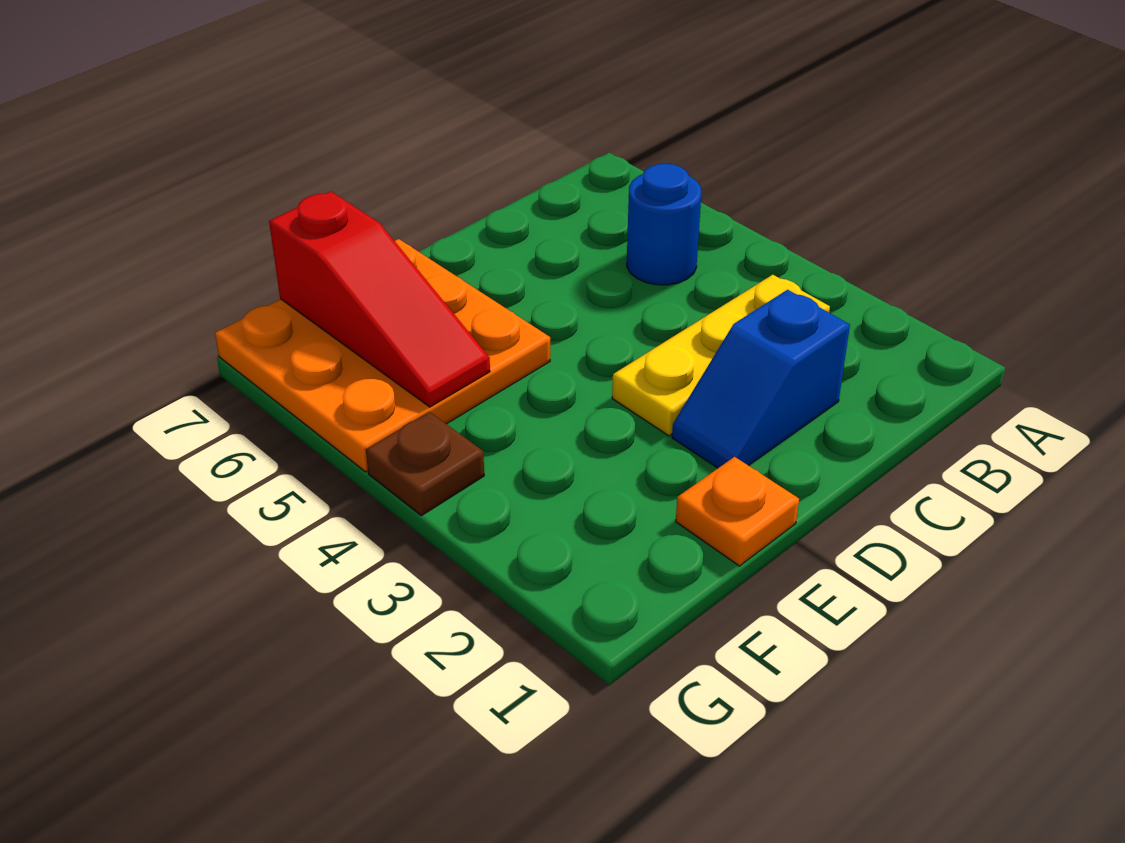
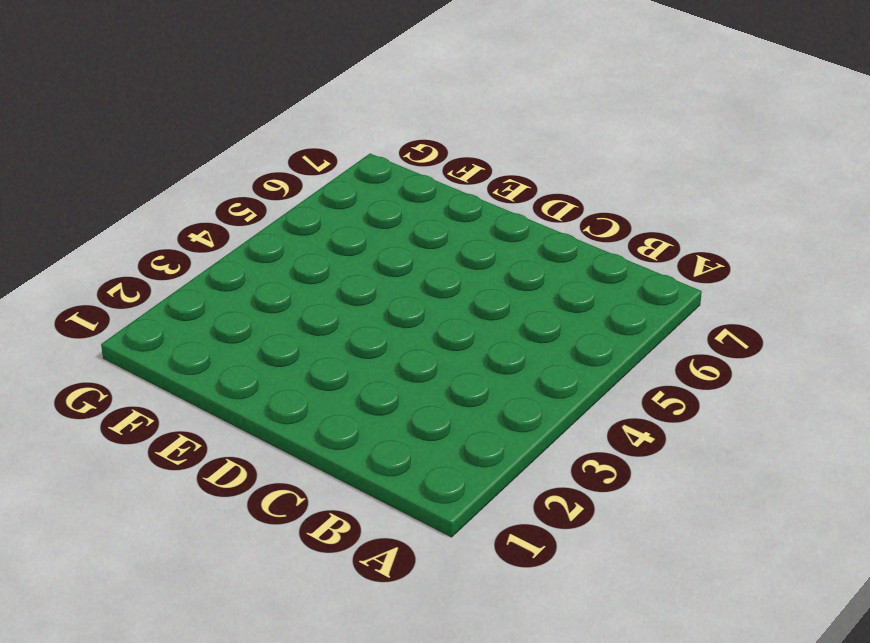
none -> yellow plate B3:D3 level 1
none -> blue round brick B5 level 1

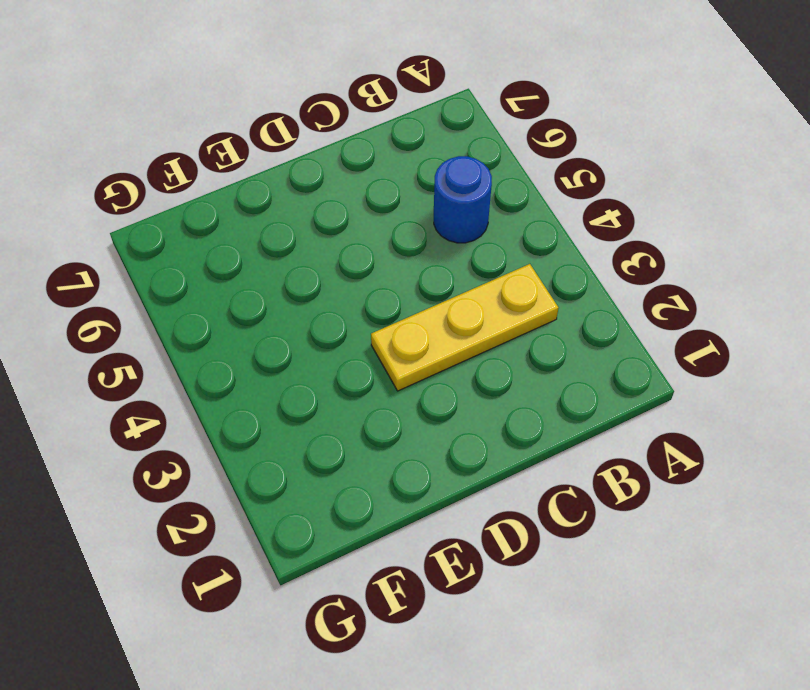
none -> blue slope C2:D2 level 1 top C
none -> orange plate E1 level 1

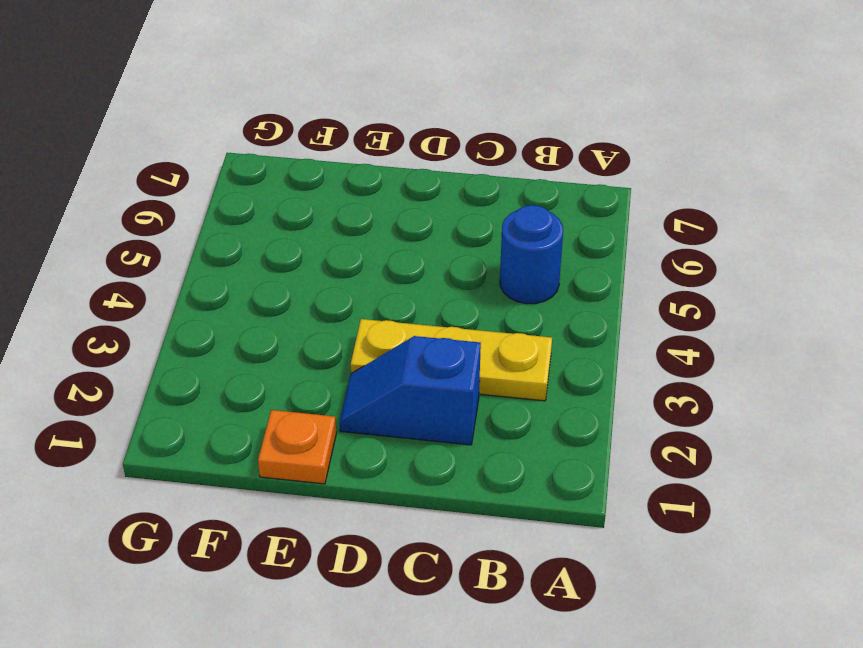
none -> orange plate E5:G7 level 1
none -> brown plate G4 level 1

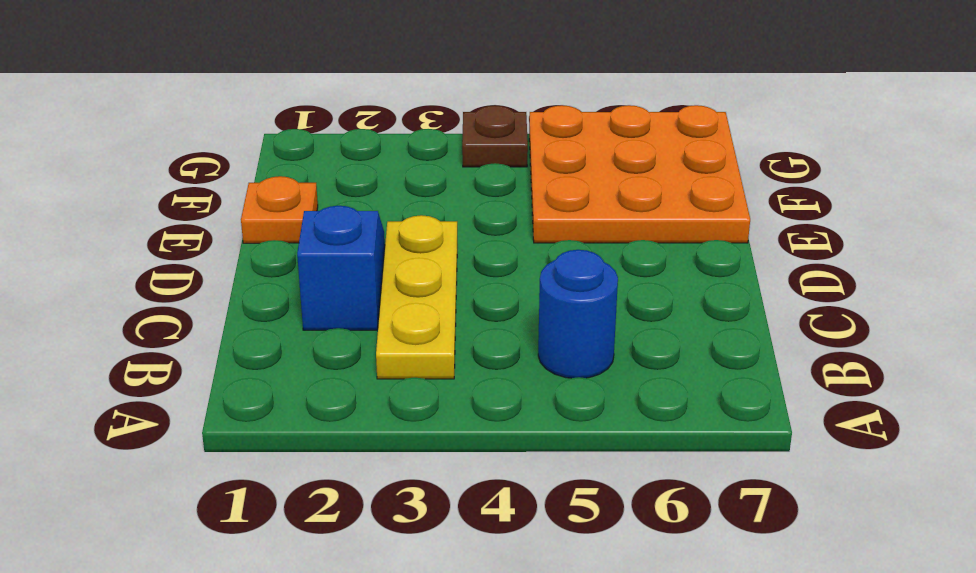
none -> red slope F5:F7 level 2 top 7

